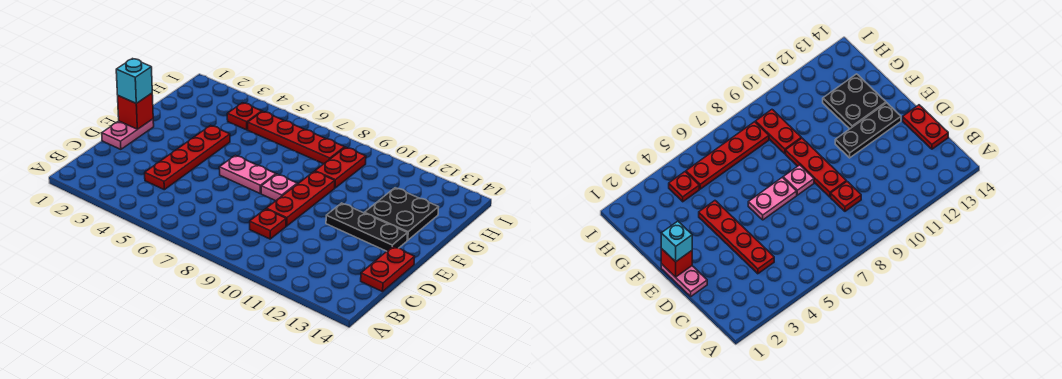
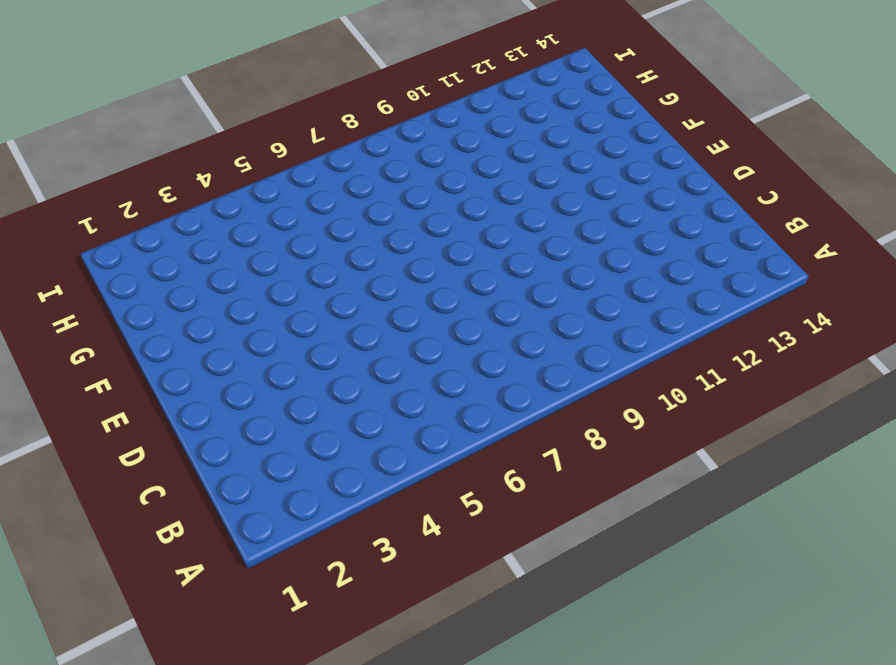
none -> red plate C4:F4 level 1
none -> red plate C9 level 1
none -> red plate C14:D14 level 1

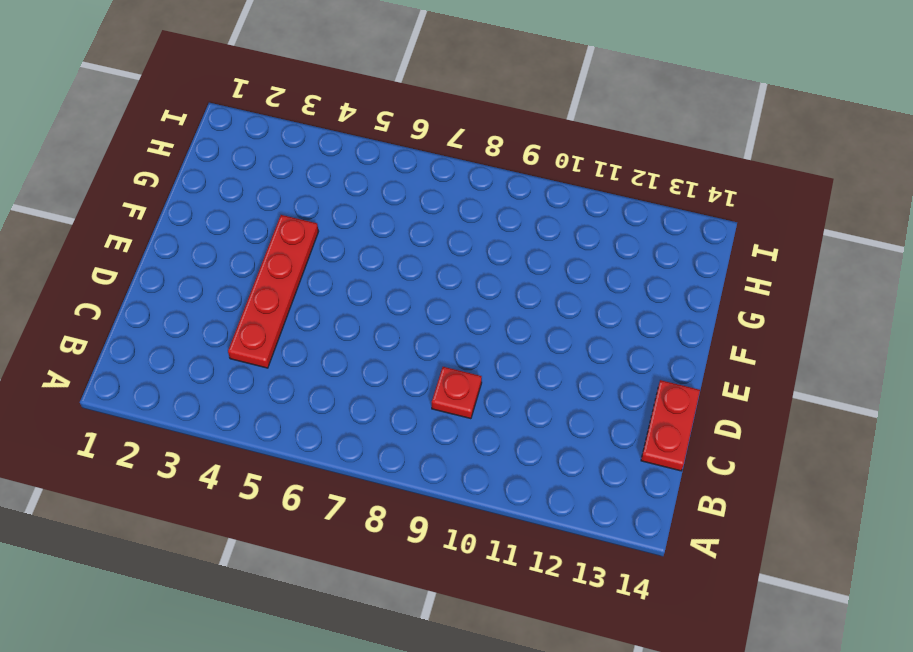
none -> pink plate D1:E1 level 1
none -> red plate D9:F9 level 1
none -> pink plate E6:E7 level 1

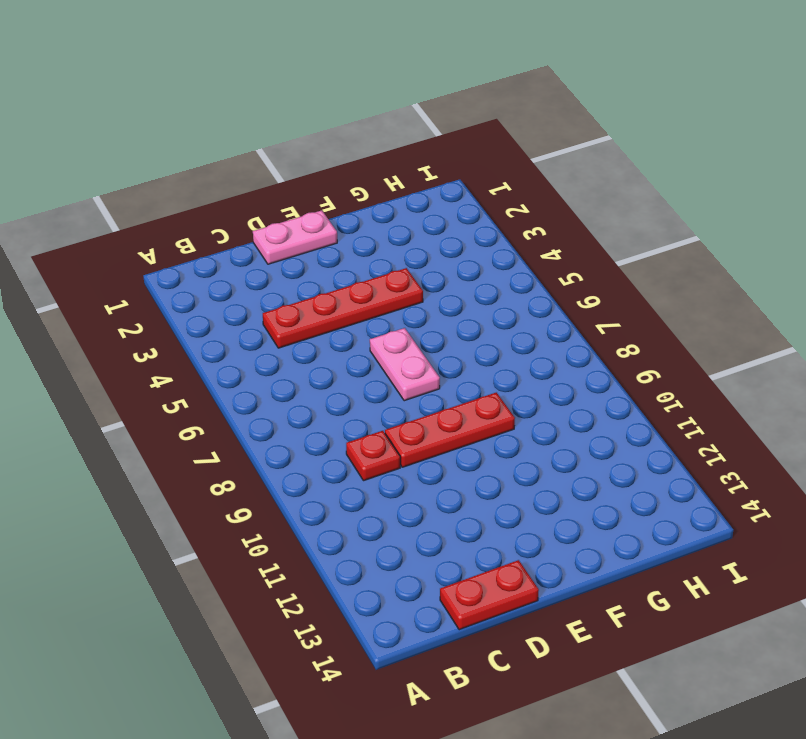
none -> pink plate E8 level 1
none -> black plate E11:E13 level 1
none -> black plate F12:G13 level 1

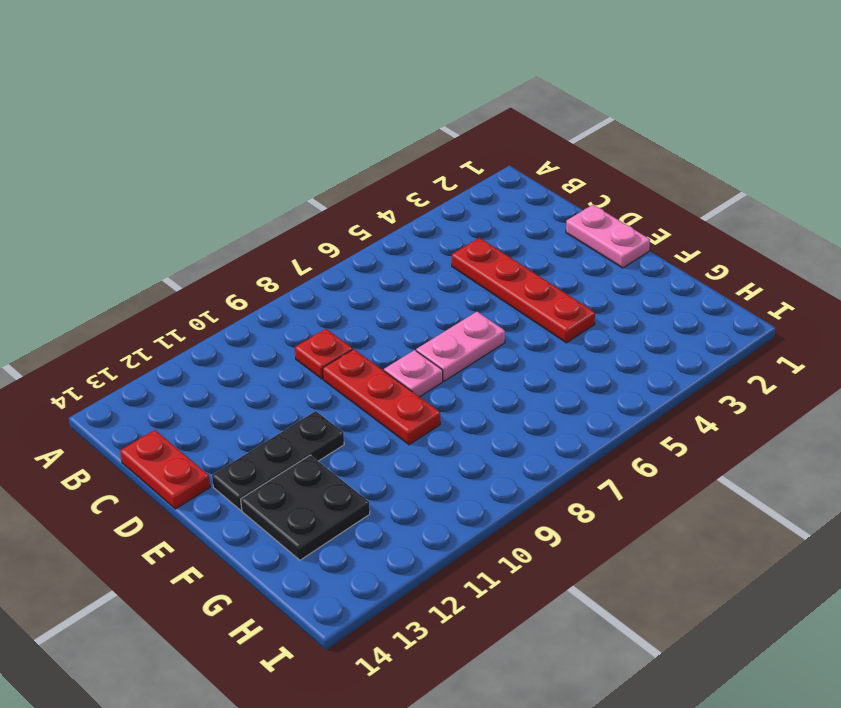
none -> red plate G9:H9 level 1
none -> red plate H4 level 1
none -> red plate H5:H8 level 1

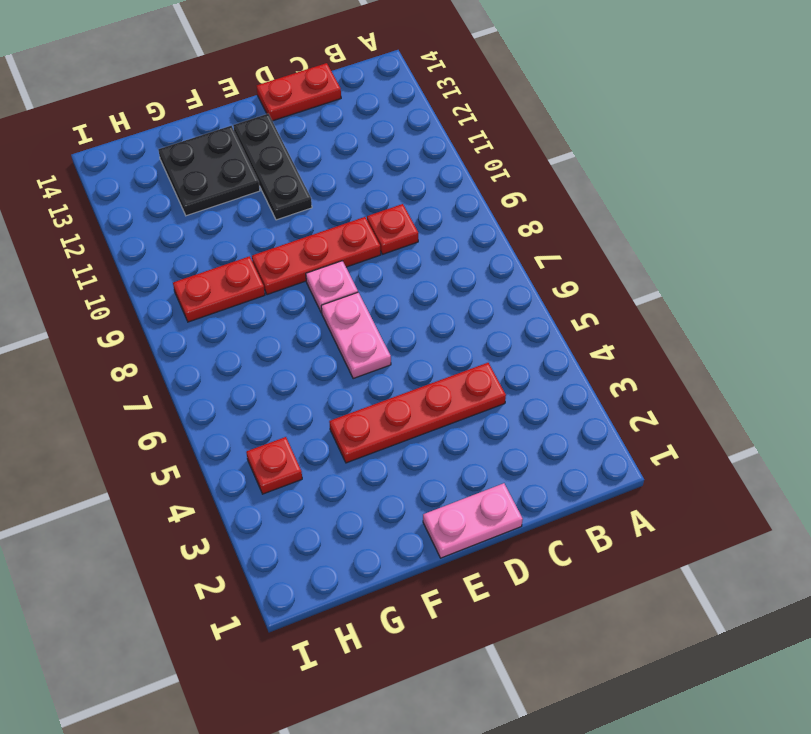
none -> red plate H5:H8 level 1
none -> red brick E1 level 2
none -> cyan brick E1 level 3

